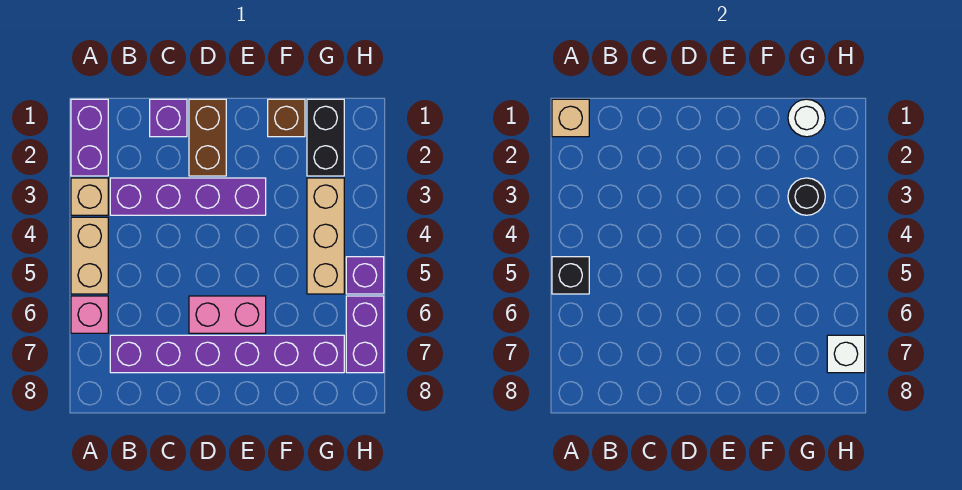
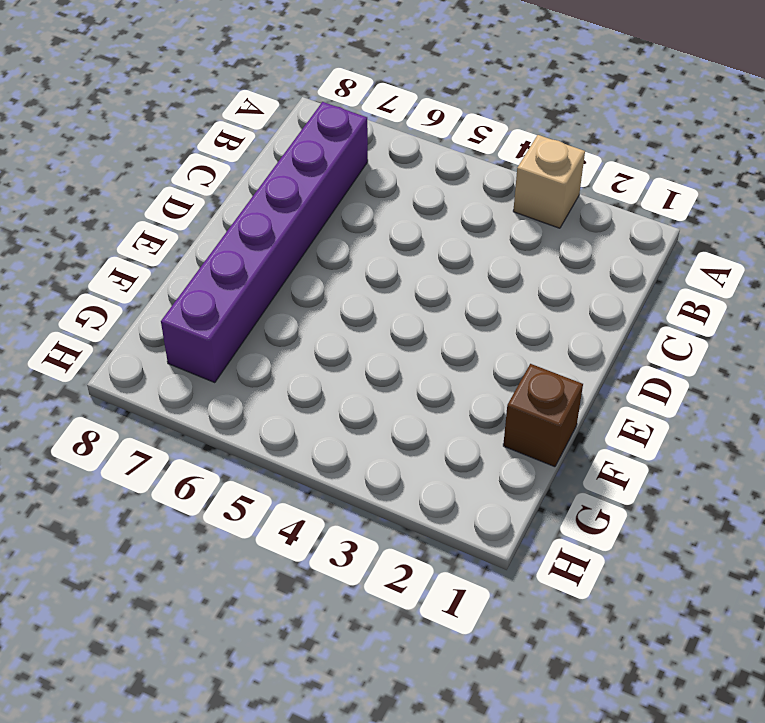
none -> purple brick A1:A2 level 1
none -> tan brick A4:A5 level 1
none -> pink brick A6 level 1

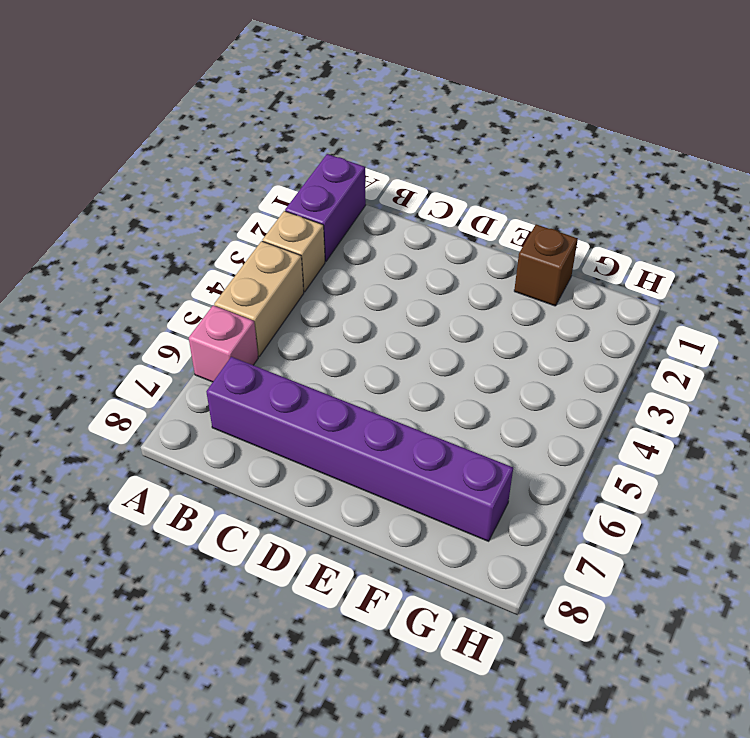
none -> purple brick B3:E3 level 1
none -> purple brick C1 level 1
none -> brown brick D1:D2 level 1

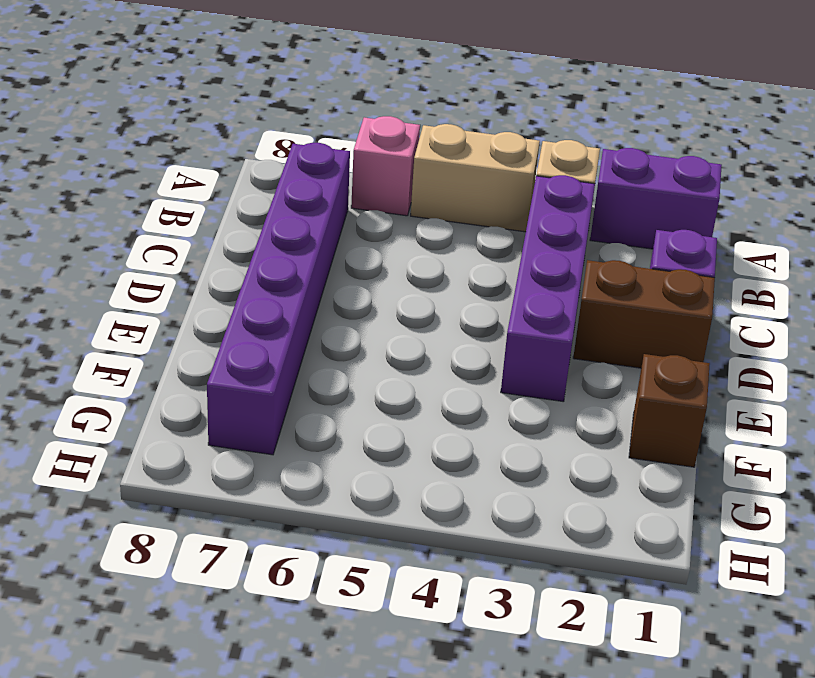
none -> pink brick D6:E6 level 1
none -> black brick G1:G2 level 1
none -> tan brick G3:G5 level 1

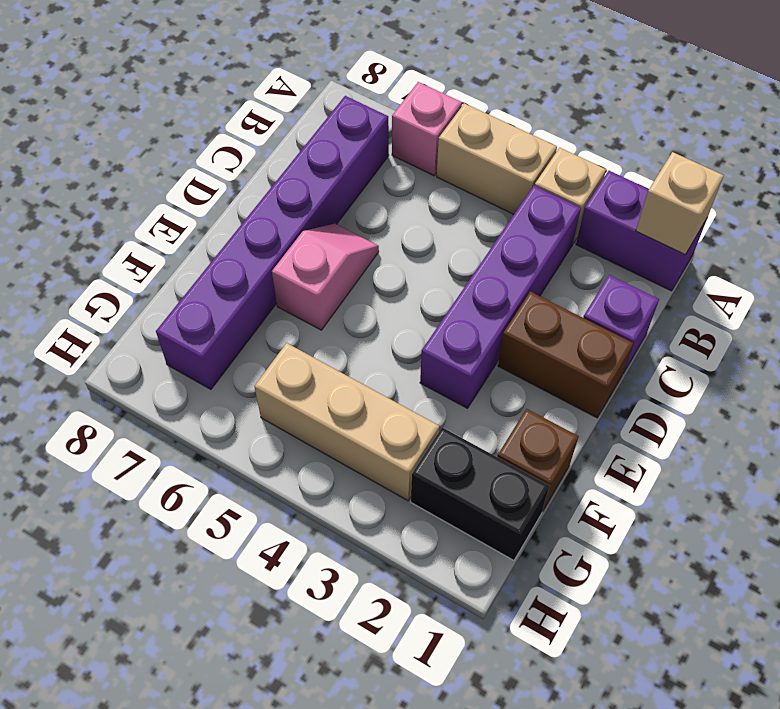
pink slope D6:E6 level 1 top E -> pink brick D6:E6 level 1
none -> purple brick H5 level 1
none -> purple brick H6:H7 level 1
none -> black brick A5 level 2

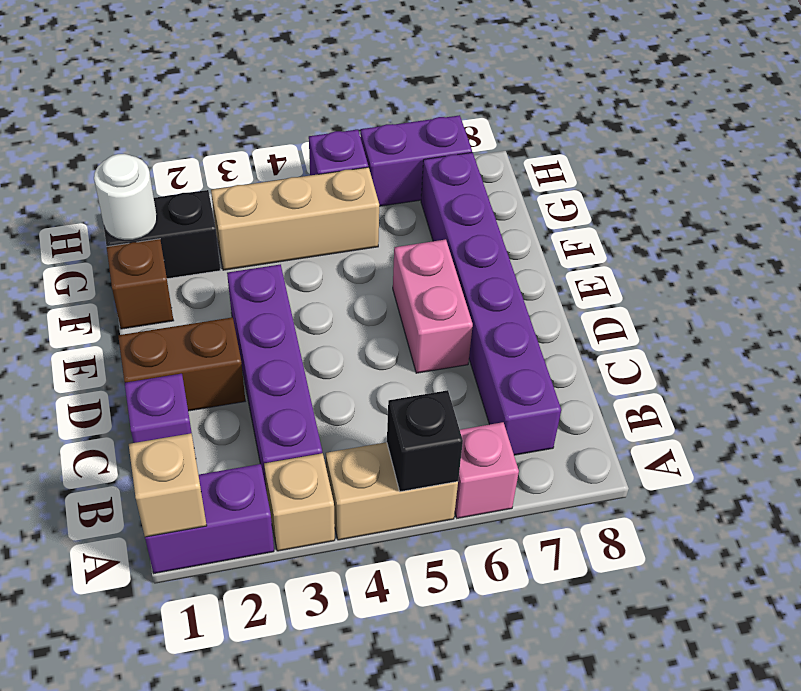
none -> black round brick G3 level 2
none -> white brick H7 level 2

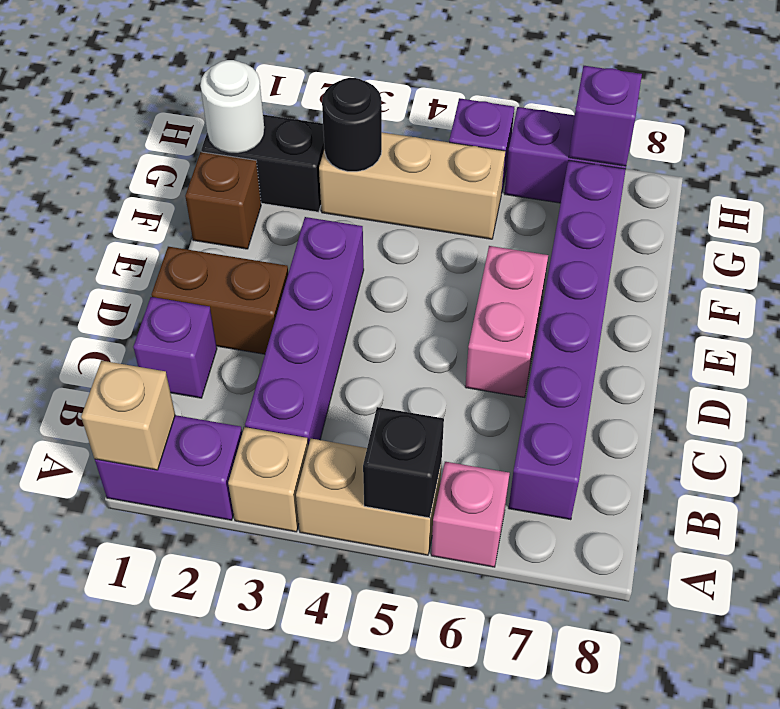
purple brick H7 level 2 -> white brick H7 level 2

